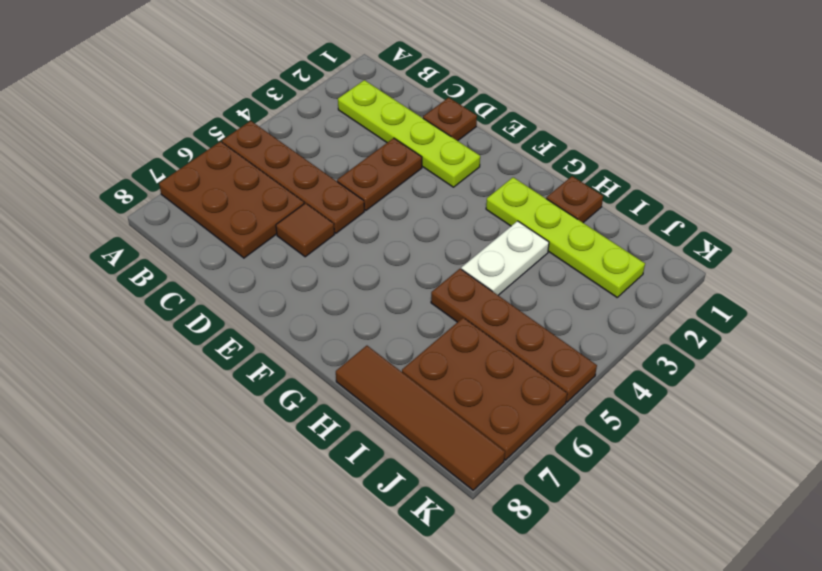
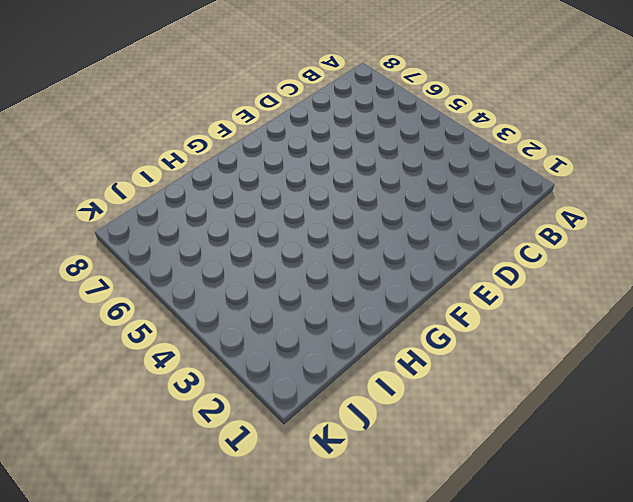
none -> brown plate A5:D5 level 1
none -> brown plate A6:C7 level 1
none -> lime plate B2:E2 level 1

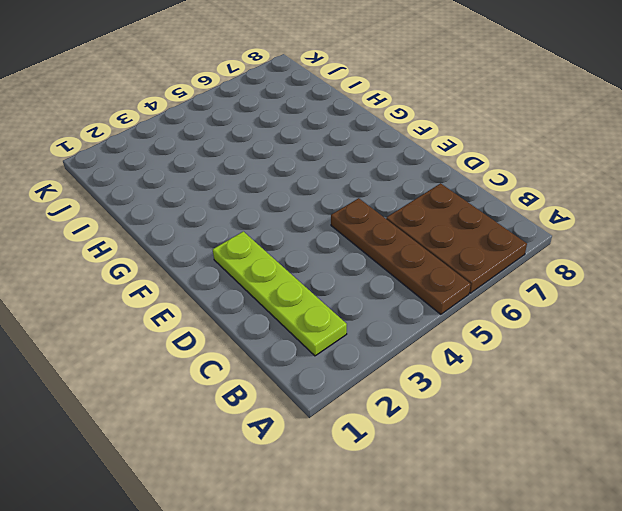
none -> brown plate D1 level 1
none -> brown plate D3:D4 level 1
none -> brown tile D6 level 1

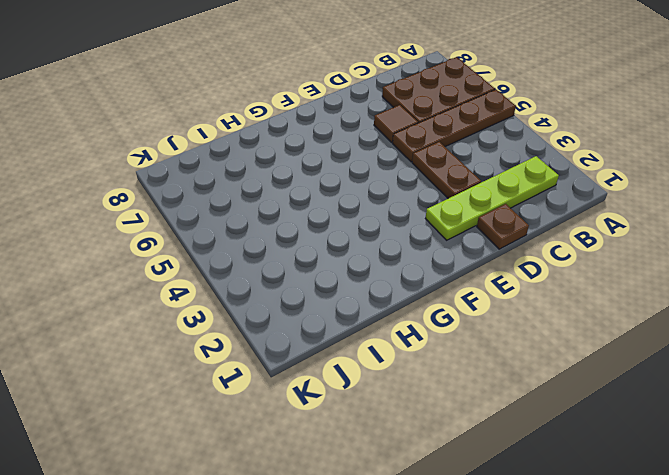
none -> lime plate G2:J2 level 1
none -> brown plate H1 level 1
none -> white plate H3:H4 level 1

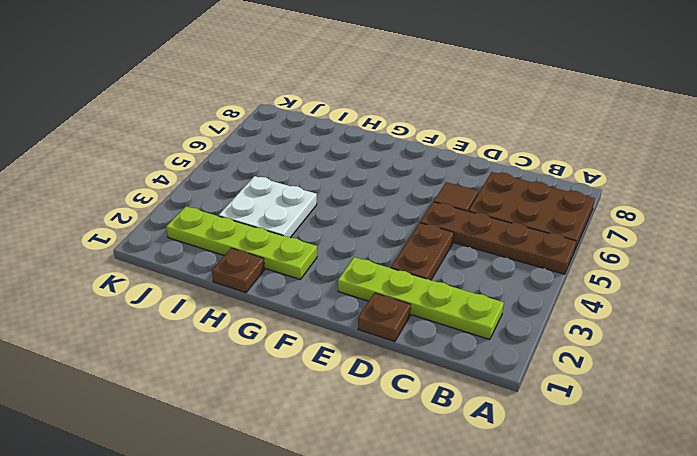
white plate H3:I4 level 1 -> white plate H3:H4 level 1
none -> brown plate H5:K5 level 1
none -> brown tile H8:K8 level 1
none -> brown plate I6:K7 level 1

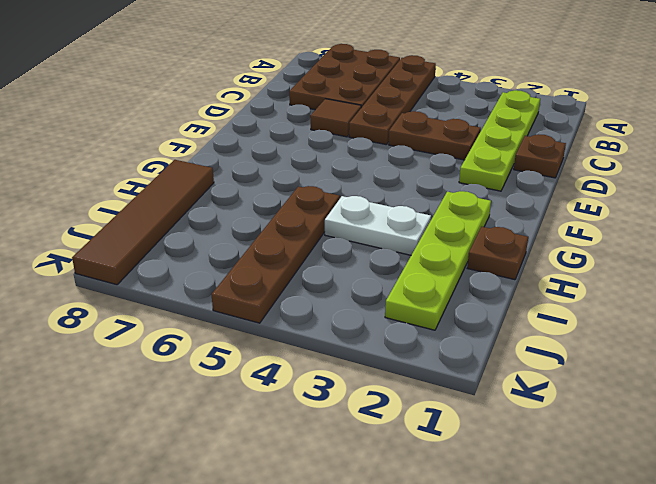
none -> brown plate I6:K7 level 1

